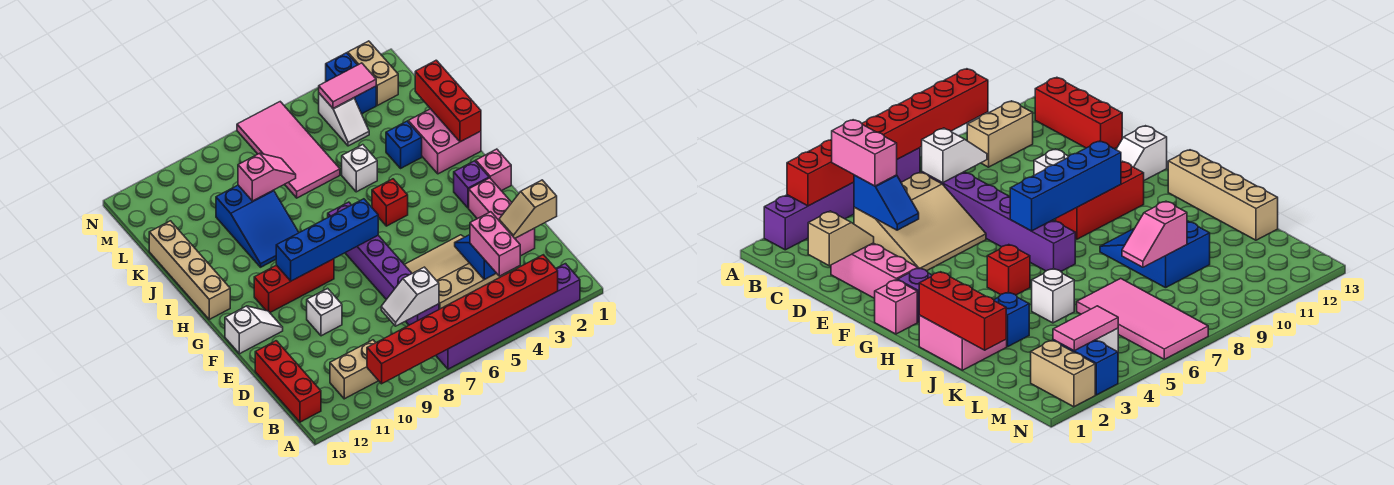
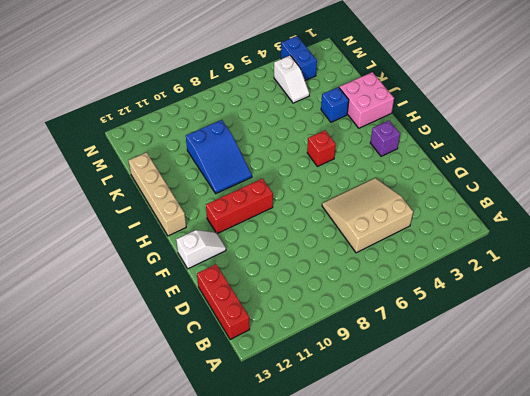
none -> purple brick A2:A7 level 1
none -> tan brick B10:B11 level 1
none -> purple brick C7:H7 level 1
none -> pink brick D2:F2 level 1

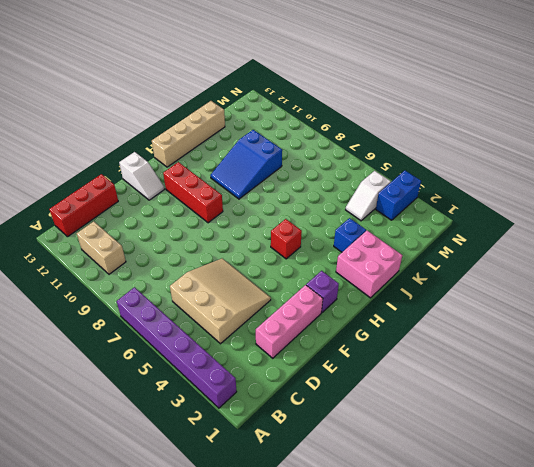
none -> purple brick C7:H7 level 1
none -> white brick E10 level 1
none -> pink brick G1 level 1
none -> white brick J5 level 1

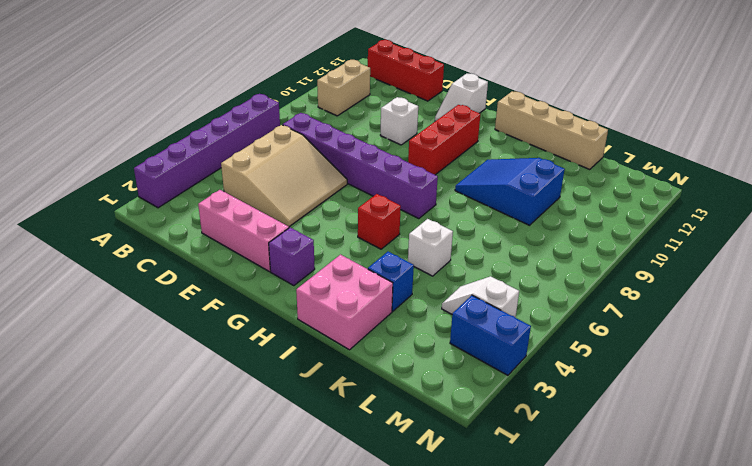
none -> pink brick G1 level 1
none -> pink tile K6:N7 level 1
none -> tan brick M2:N2 level 1
none -> red brick A3:A10 level 2

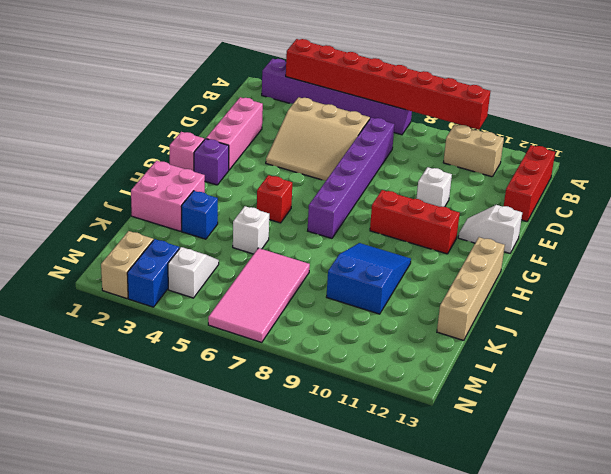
none -> blue slope C4:D4 level 2 top C
none -> white slope C7:C8 level 2 top 7
none -> tan slope D1:D2 level 2 top 1
none -> blue brick G7:G10 level 2

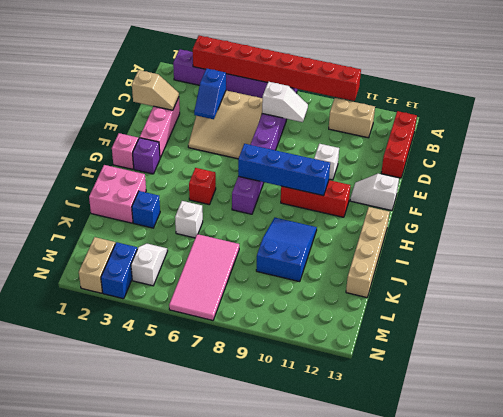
none -> red brick I1:K1 level 2
none -> pink slope K8:K9 level 2 top 9
none -> pink tile M3:M4 level 2
none -> pink brick B4:C4 level 3

